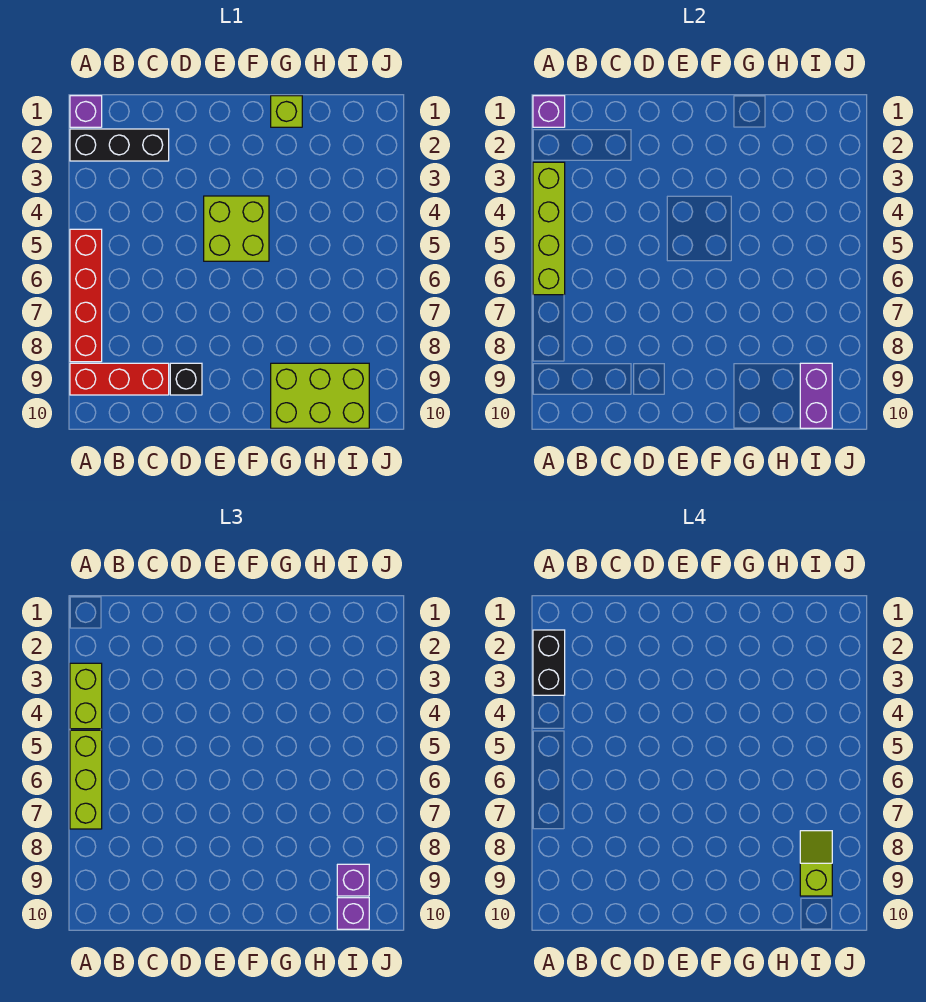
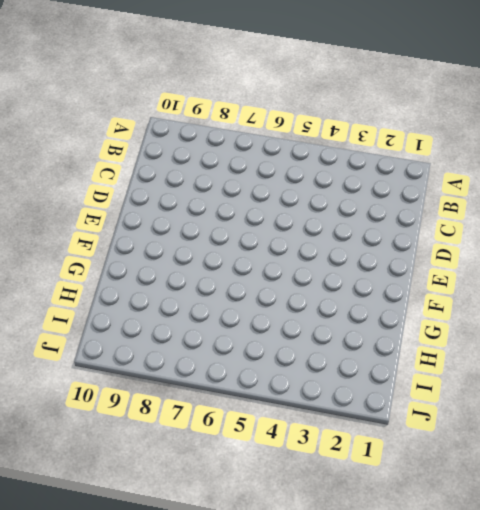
none -> purple brick A1 level 1
none -> black brick A2:C2 level 1
none -> red brick A5:A8 level 1

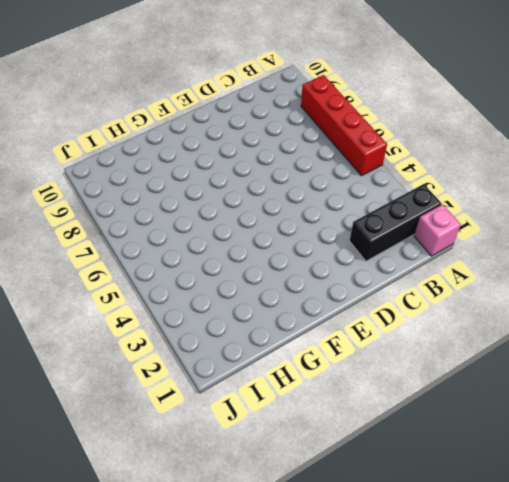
pink brick A1 level 1 -> purple brick A1 level 1
none -> red brick A9:C9 level 1
none -> black brick D9 level 1
none -> lime brick E4:F5 level 1

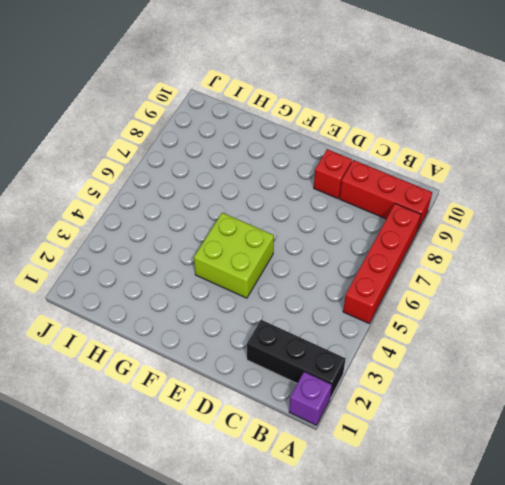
red brick D9 level 1 -> black brick D9 level 1
none -> lime brick G1 level 1
none -> lime brick G9:I10 level 1
none -> purple brick A1 level 2

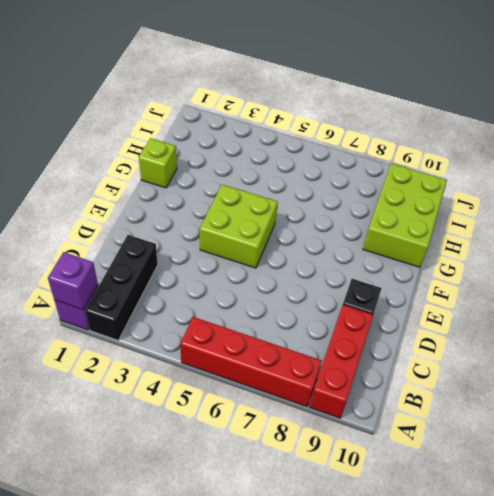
none -> lime brick A3:A6 level 2
none -> purple brick I9:I10 level 2
none -> lime brick A3:A4 level 3

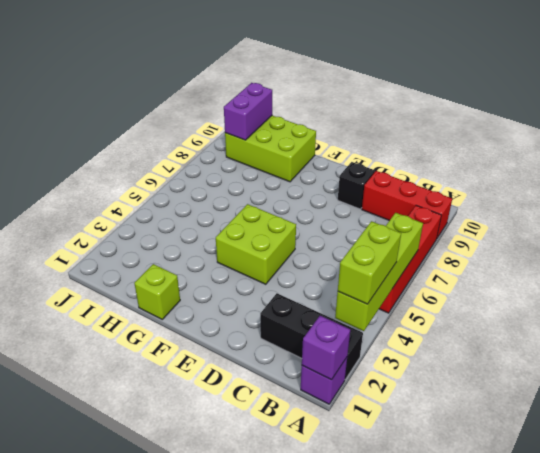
none -> lime brick A5:A7 level 3
none -> purple brick I9 level 3
none -> purple brick I10 level 3

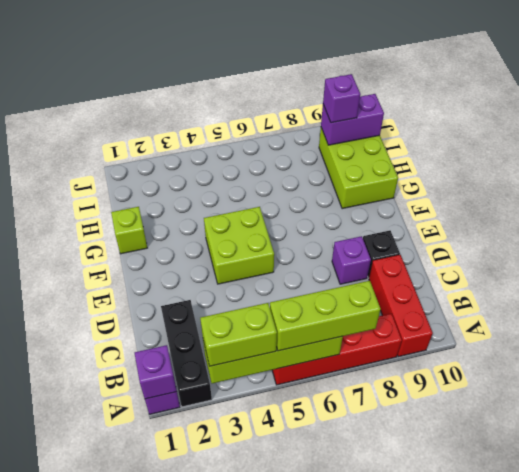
purple brick D8 level 1 -> purple brick I10 level 3
none -> black brick A2:A3 level 4
none -> lime slope I8:I9 level 4 top 9

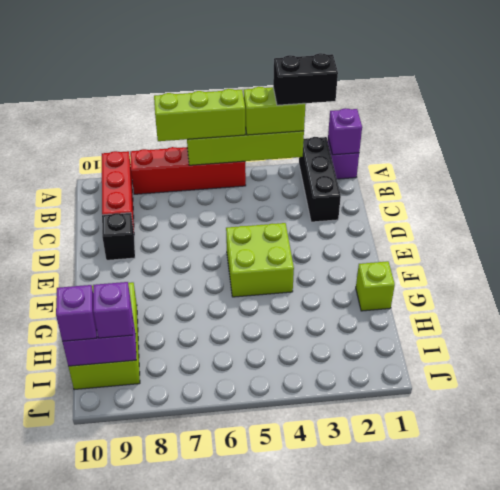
none -> lime slope I8:I9 level 4 top 9

